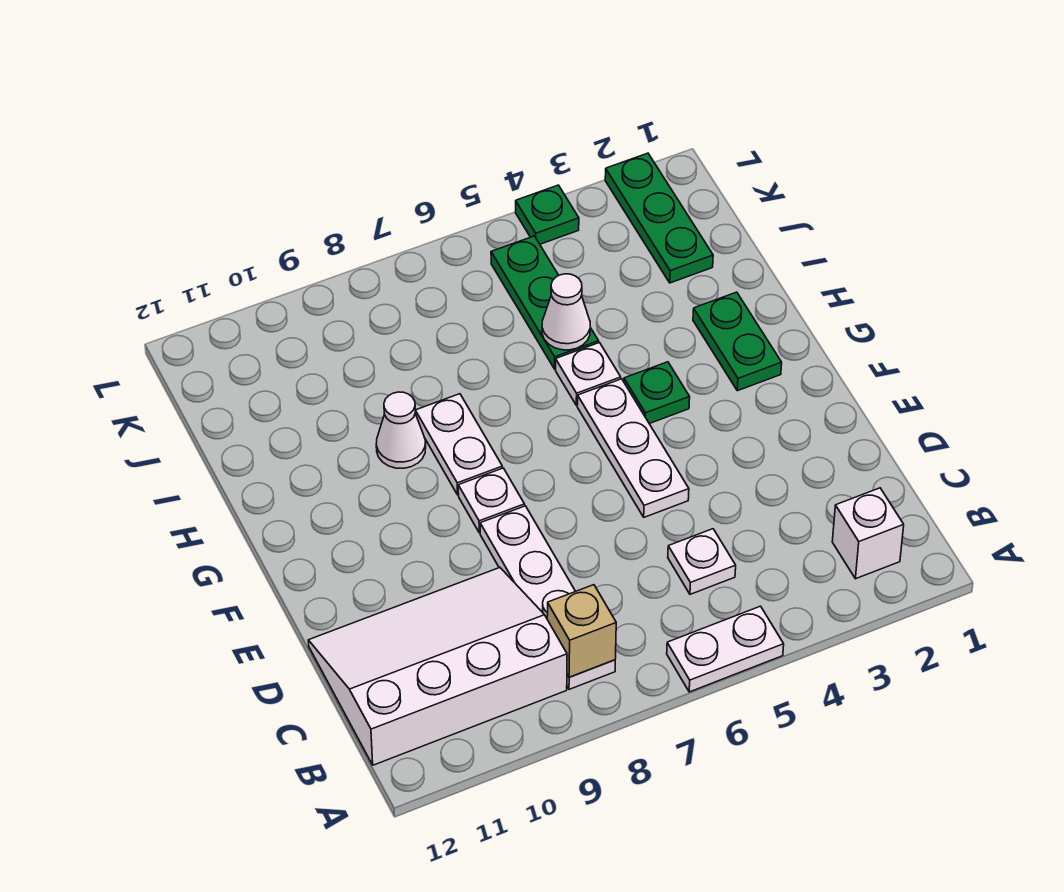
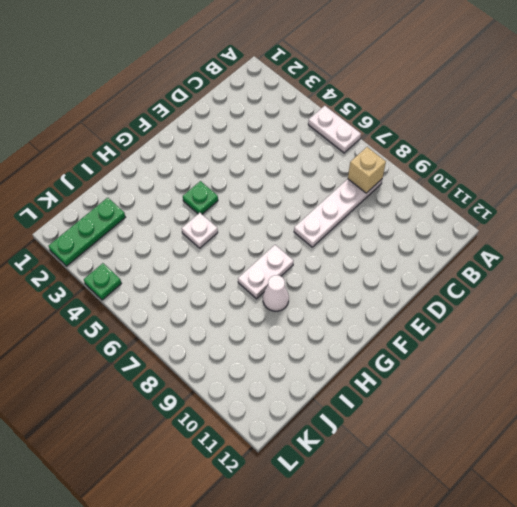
none -> white brick B2 level 1
none -> white slope B9:D12 level 1 top B
none -> white plate C5 level 1

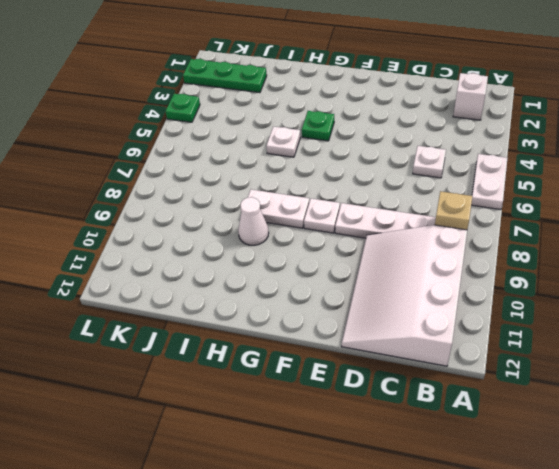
none -> white plate E5:G5 level 1
none -> green plate G2:H2 level 1
none -> green plate I5:K5 level 1

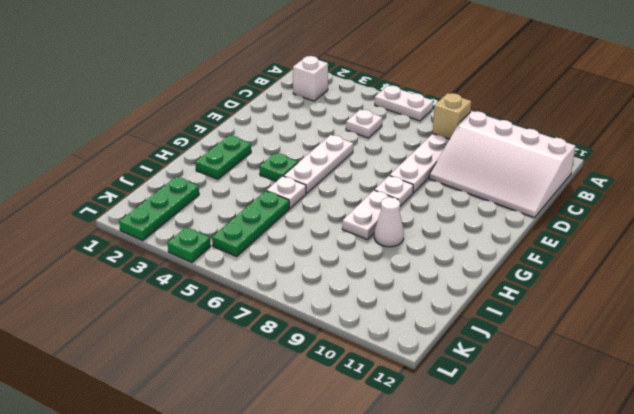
none -> white cone I5 level 2

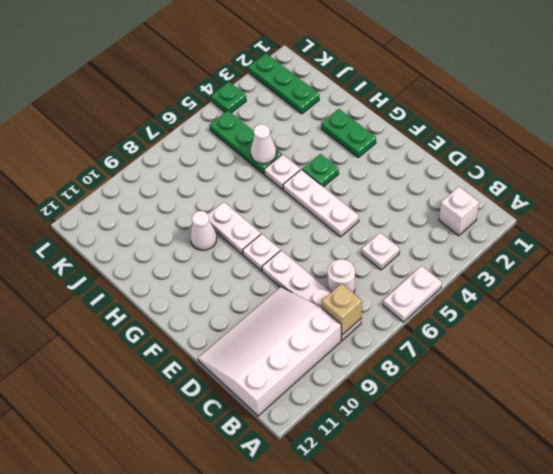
white round brick C7 level 1 -> none

